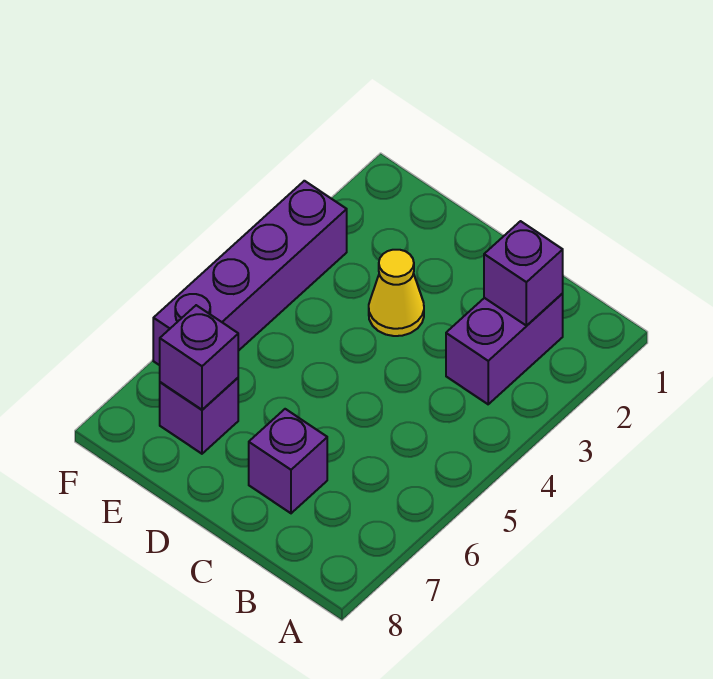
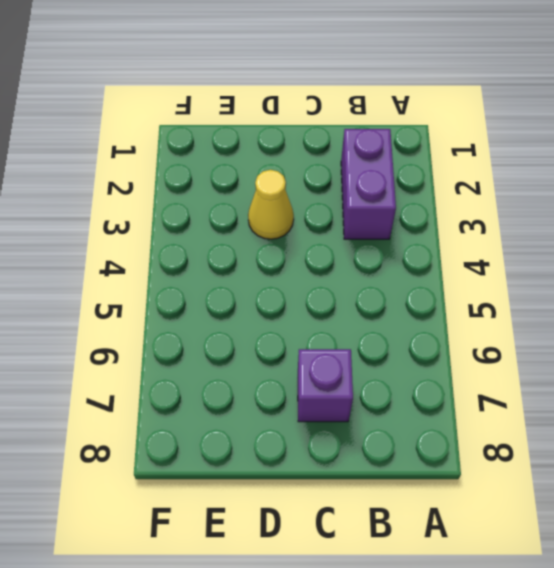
none -> purple brick E7 level 1
none -> purple brick F3:F6 level 1

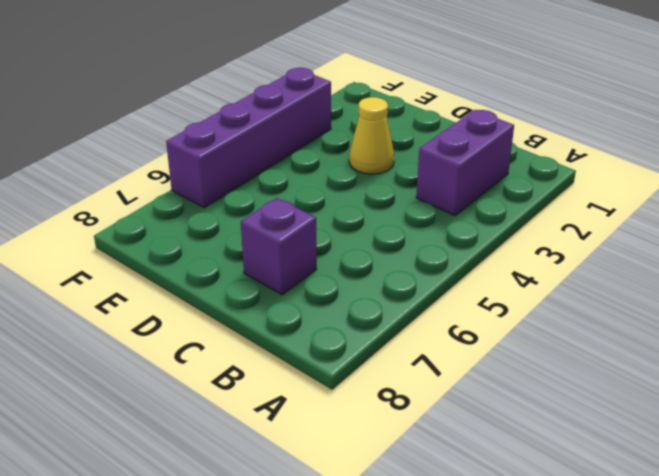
none -> purple brick E7 level 1
none -> purple brick B2 level 2

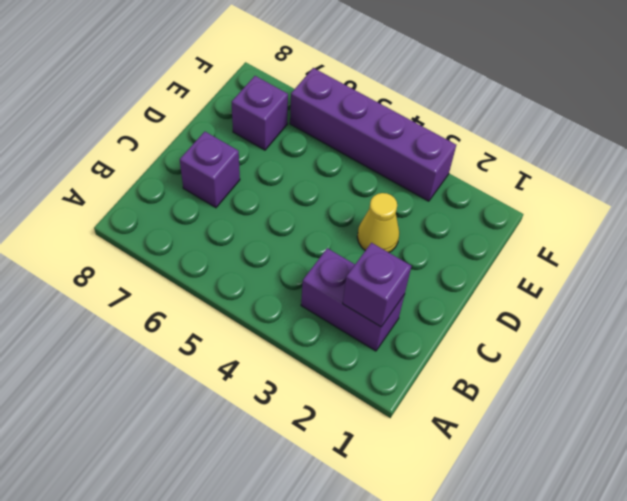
none -> purple brick E7 level 2

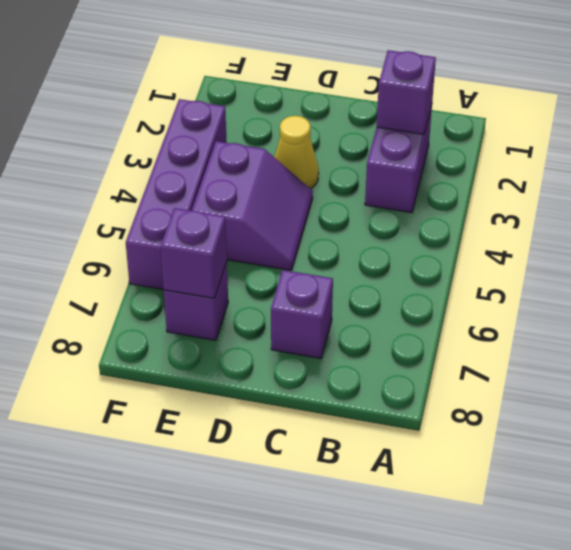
purple slope D4:E5 level 1 top E -> none

